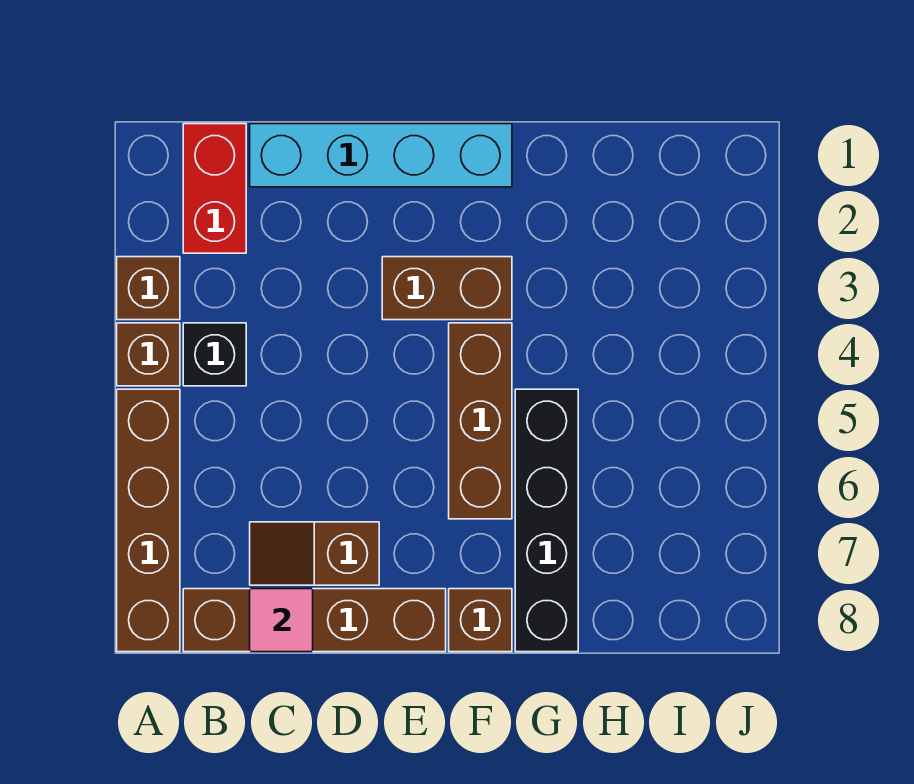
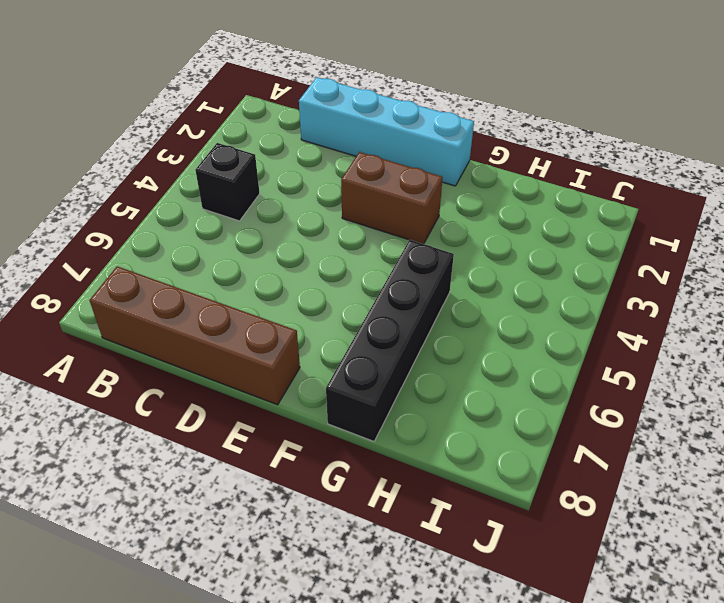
none -> brown brick A3 level 1
none -> brown brick A4 level 1
none -> brown brick A5:A8 level 1

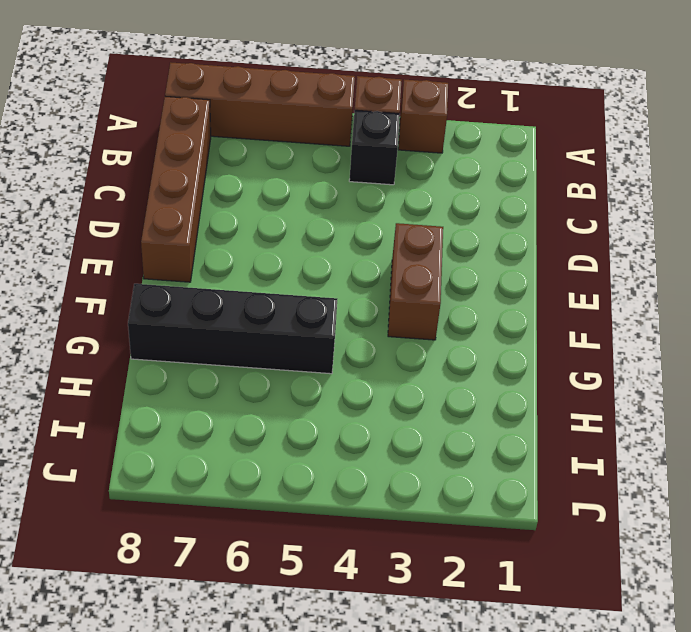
none -> red brick B1:B2 level 1
none -> cyan brick C1:F1 level 1
none -> brown slope C7:D7 level 1 top D

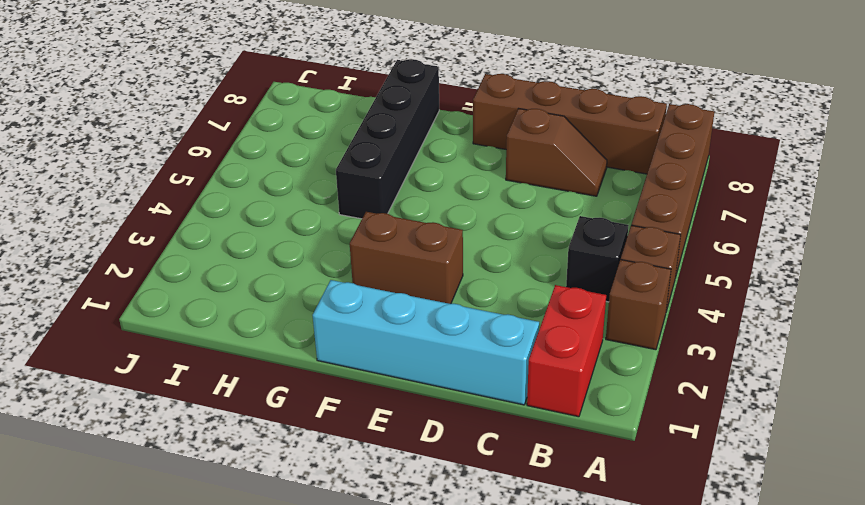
none -> brown brick F4:F6 level 1
none -> brown brick F8 level 1
none -> pink tile C8 level 2

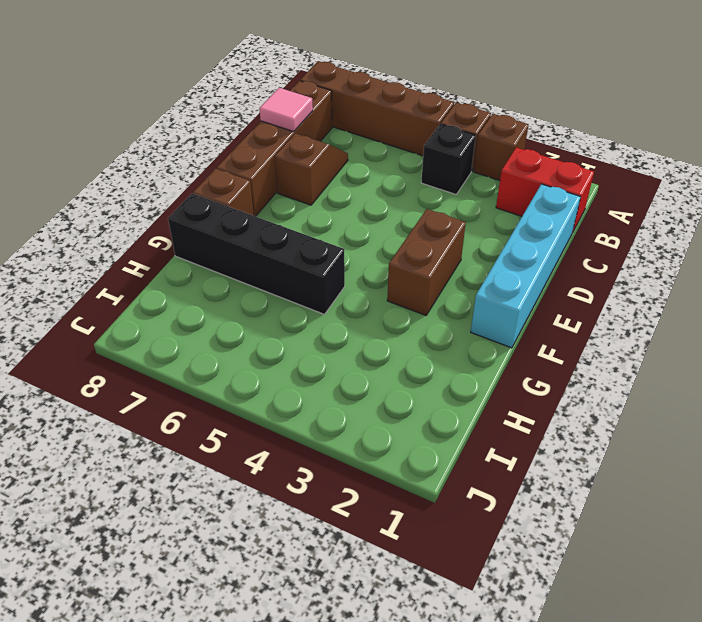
none -> brown brick F4:F6 level 1

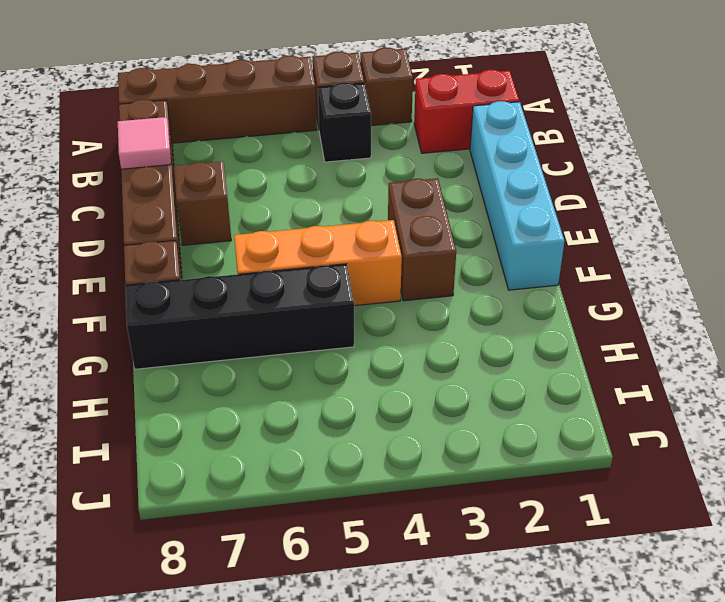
orange brick F4:F6 level 1 -> brown brick F4:F6 level 1

